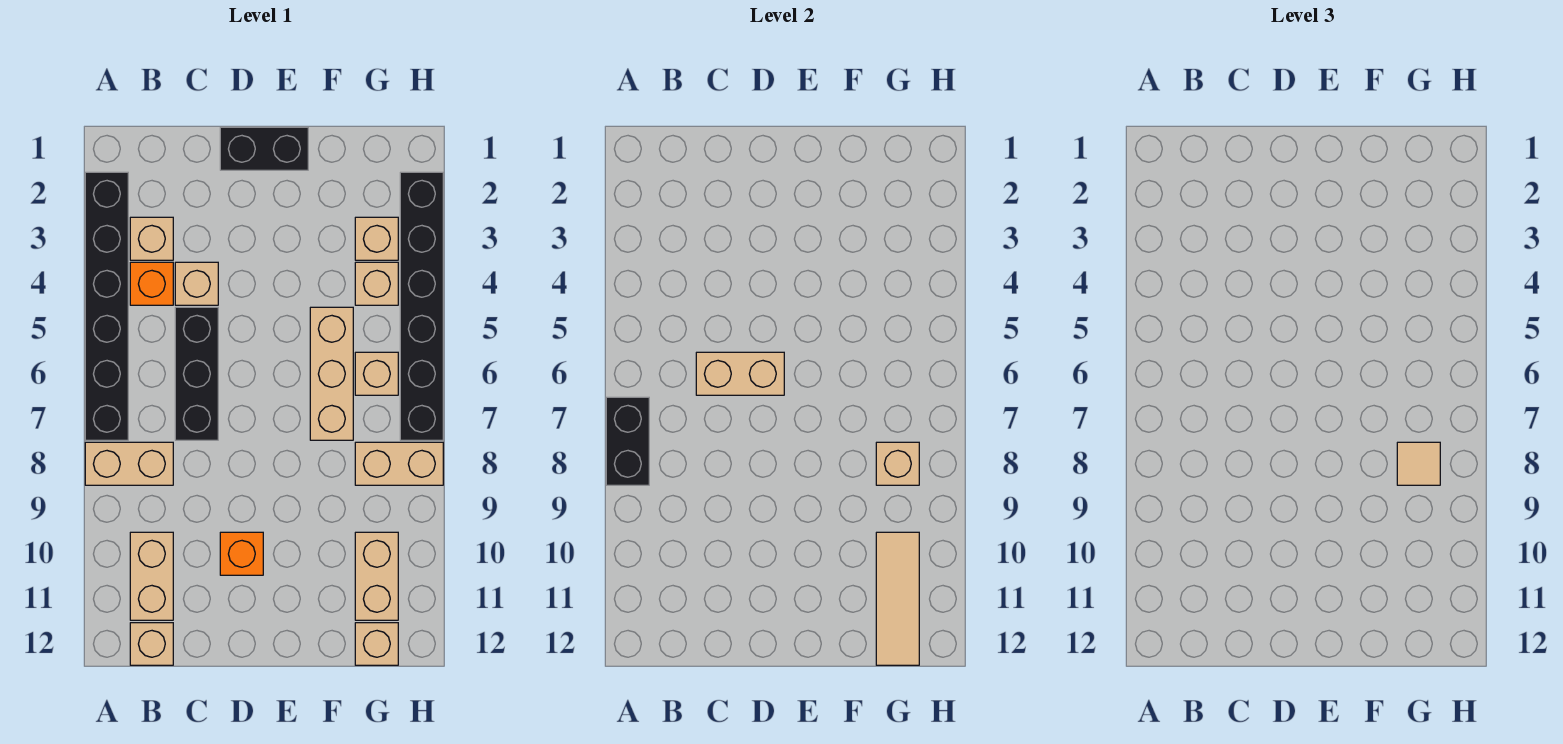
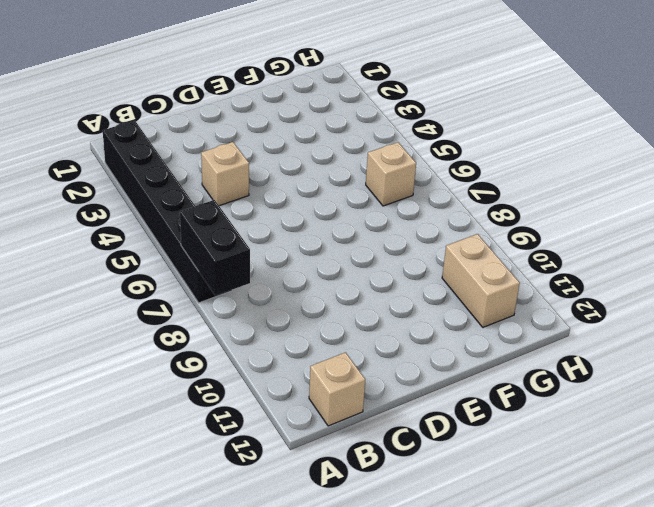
none -> tan brick A8:B8 level 1
none -> tan brick B3 level 1
none -> orange brick B4 level 1

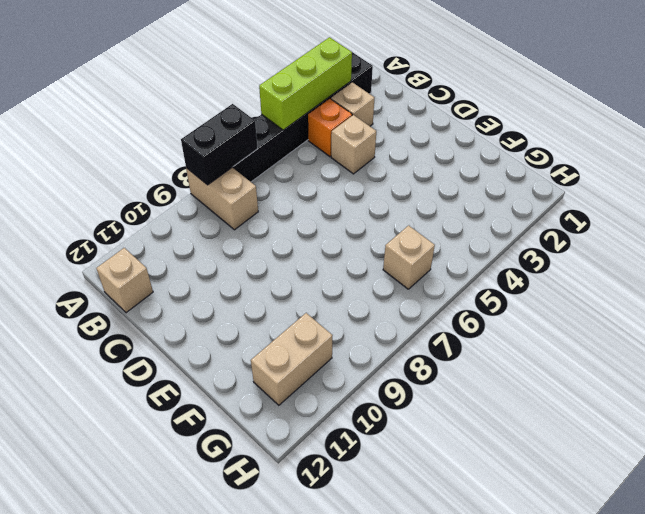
lime brick A3:A5 level 2 -> none
none -> tan brick B10:B11 level 1
none -> black brick C5:C7 level 1
none -> black brick D1:E1 level 1

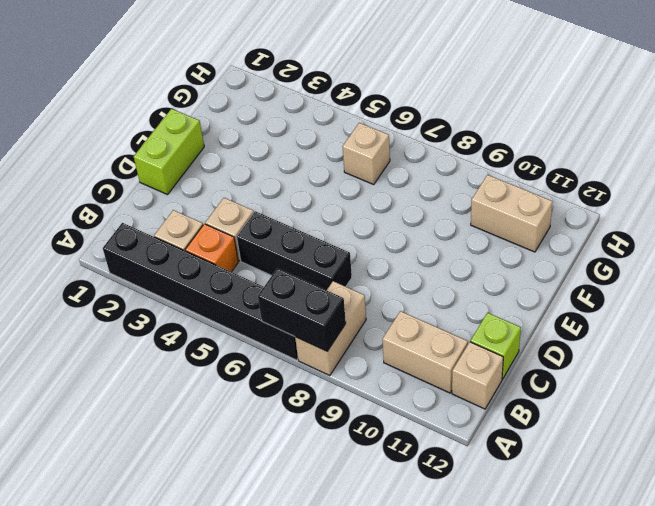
lime brick C12 level 1 -> none
lime brick D1:E1 level 1 -> black brick D1:E1 level 1
none -> orange brick D10 level 1
none -> tan brick F5:F7 level 1
none -> tan brick G3 level 1

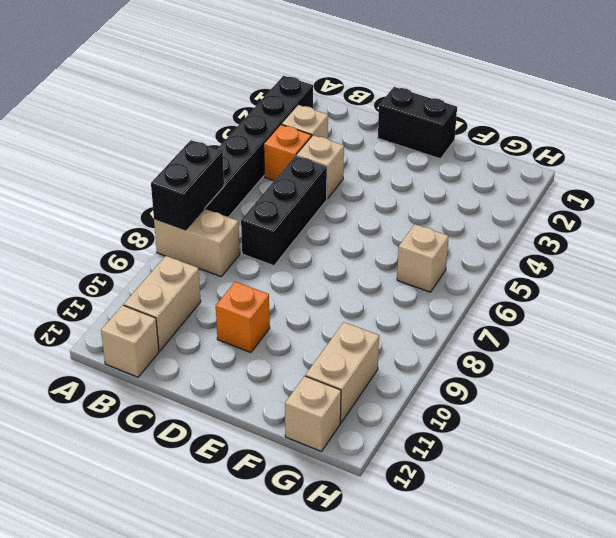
none -> tan brick F5:F7 level 1
none -> tan brick G3 level 1
none -> tan brick G4 level 1

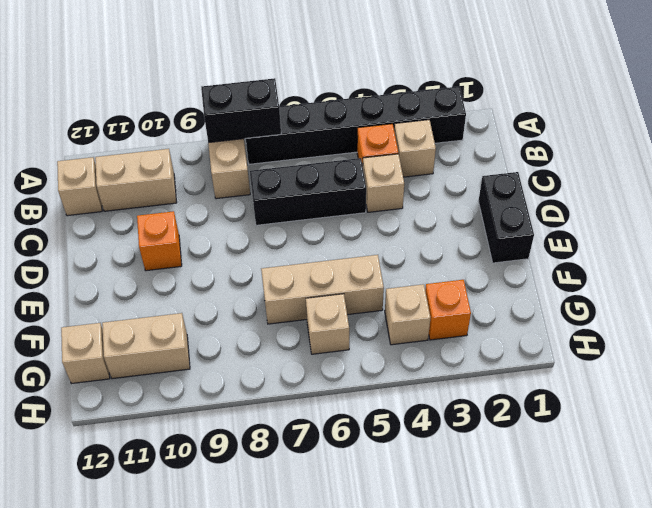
orange brick G3 level 1 -> tan brick G3 level 1
none -> tan brick G8:H8 level 1
none -> black brick H2:H7 level 1
none -> tan brick C6:D6 level 2

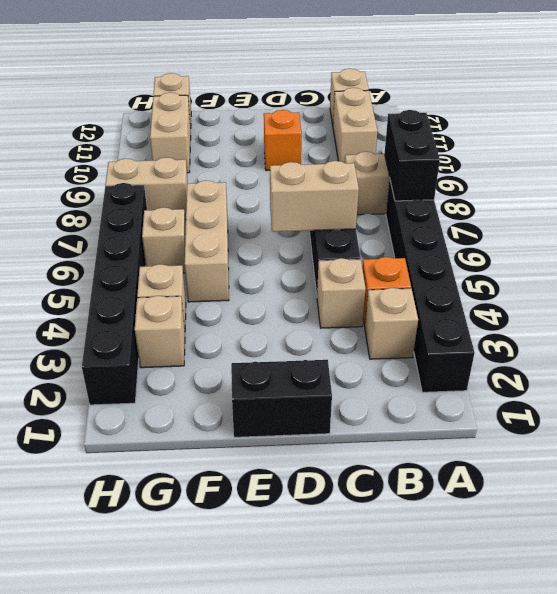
none -> tan brick G8 level 2
none -> tan tile G10:G12 level 2
none -> tan tile G8 level 3

